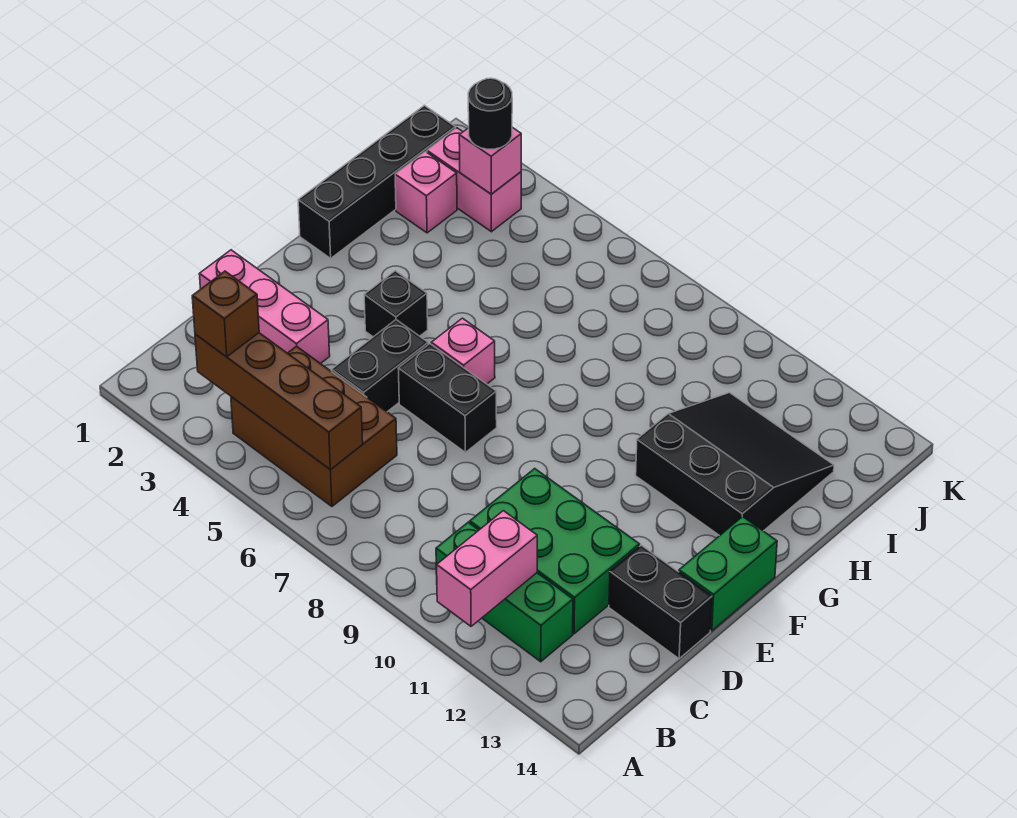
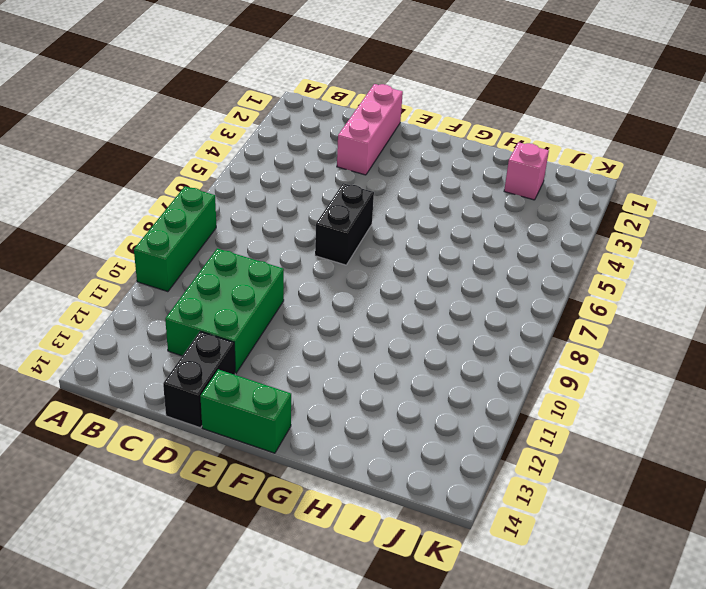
green brick A8:A10 level 1 -> green brick B10:B12 level 1
none -> brown brick B4:C6 level 1
none -> black brick D5:E5 level 1
none -> black brick F4 level 1

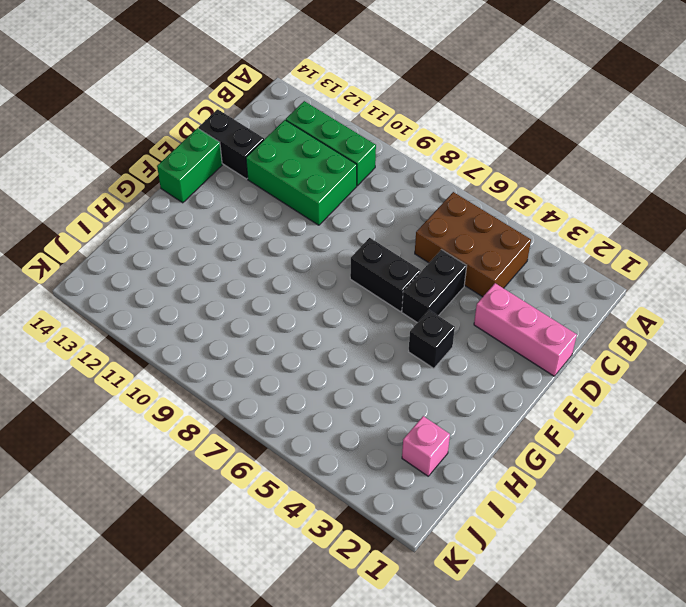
none -> pink brick F6 level 1
none -> black brick G1:J1 level 1
none -> black slope G11:I13 level 1 top G

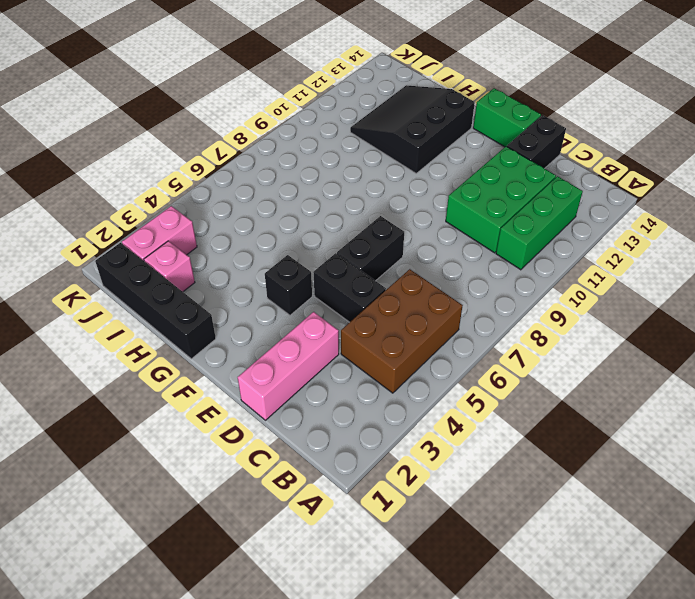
none -> pink brick F6 level 1
none -> pink brick A11:B11 level 2
none -> brown brick B3:B6 level 2

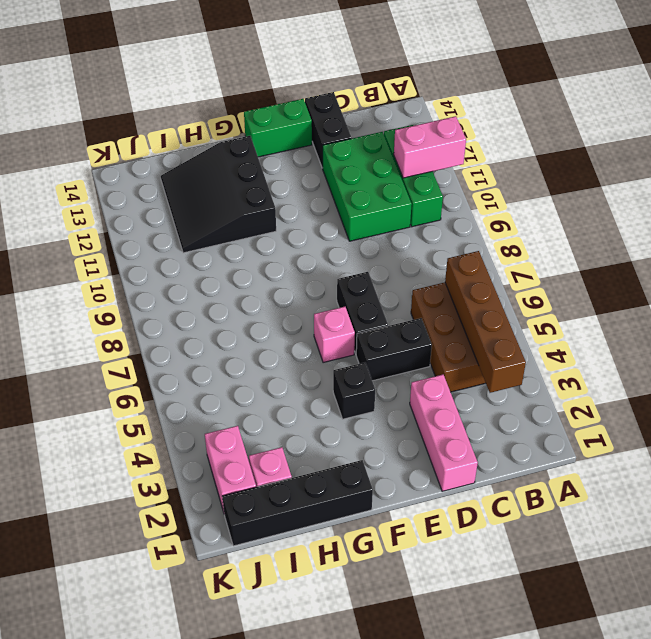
none -> pink brick J3 level 2
none -> brown brick B3 level 3
none -> black round brick J3 level 3

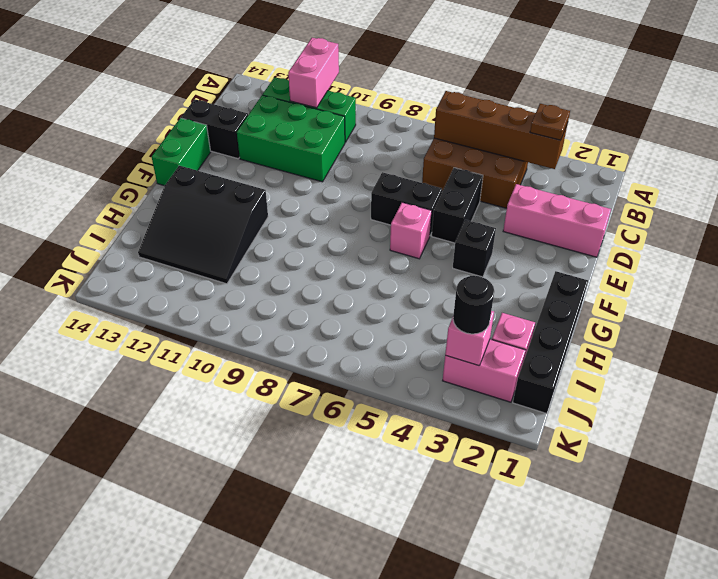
brown plate B3 level 3 -> brown brick B3 level 3

